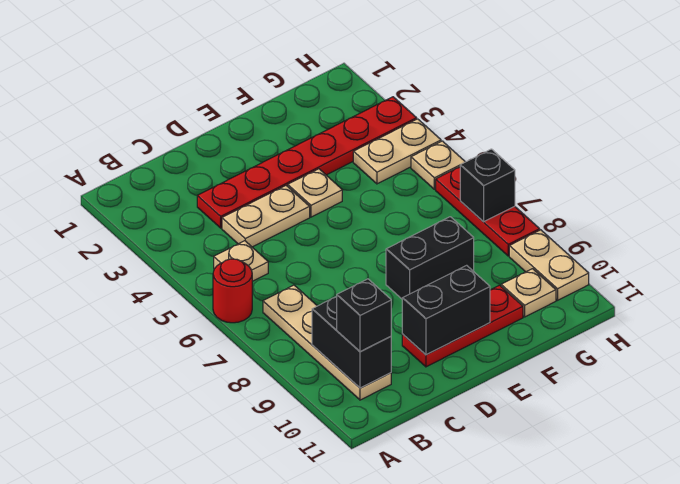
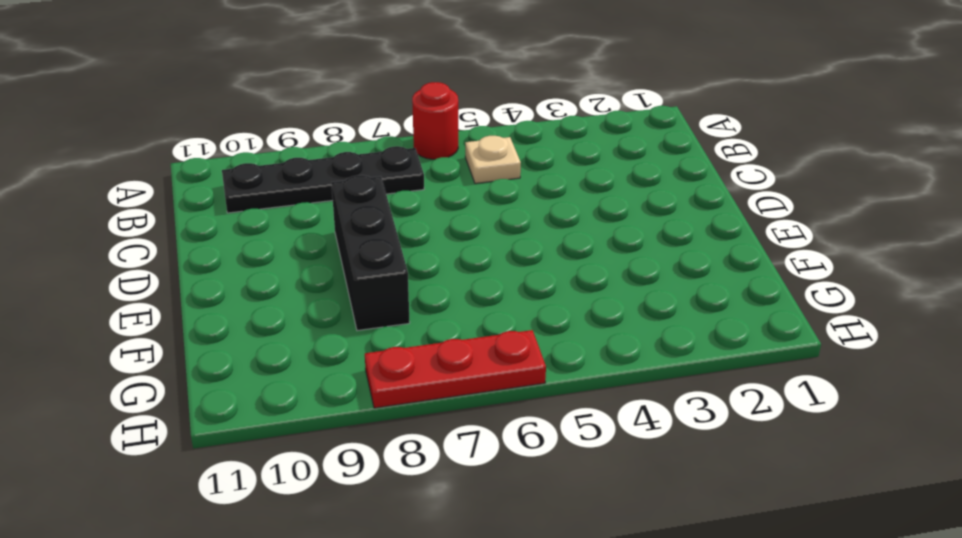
black plate B7:B10 level 1 -> tan plate B7:B10 level 1
black brick D8:F8 level 1 -> black brick E8:F8 level 1
none -> red plate C3:H3 level 1
none -> tan plate C4:D4 level 1
none -> red plate D10:F10 level 1

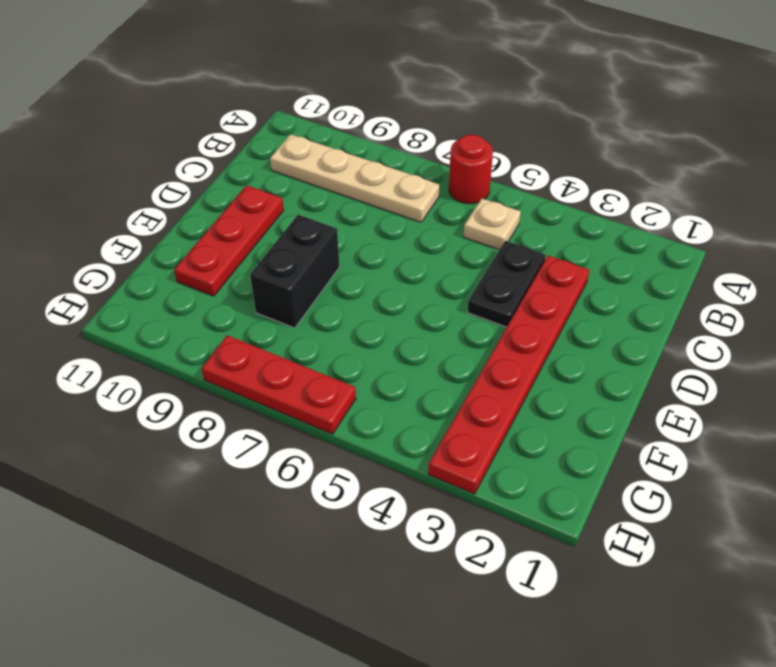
black plate C4:D4 level 1 -> tan plate C4:D4 level 1
none -> tan plate E4 level 1
none -> tan plate G4:H4 level 1
none -> tan plate G10 level 1

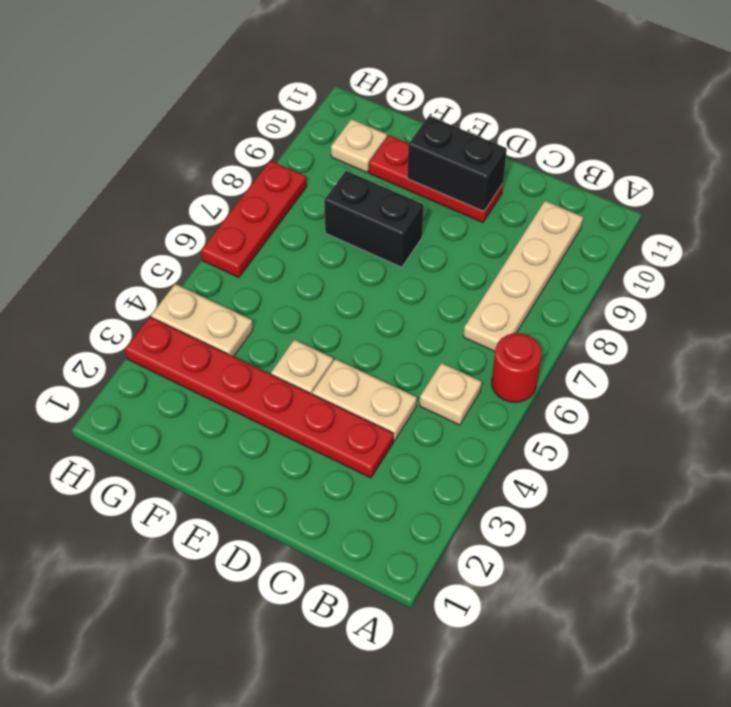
none -> tan plate H5 level 1
none -> tan plate H9:H10 level 1
none -> black brick B9:B10 level 2

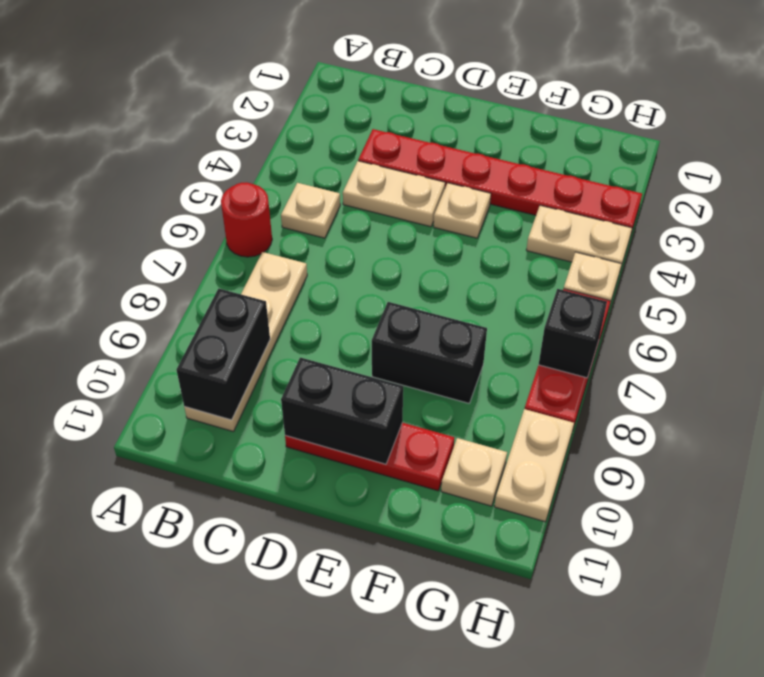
none -> black brick B10 level 3

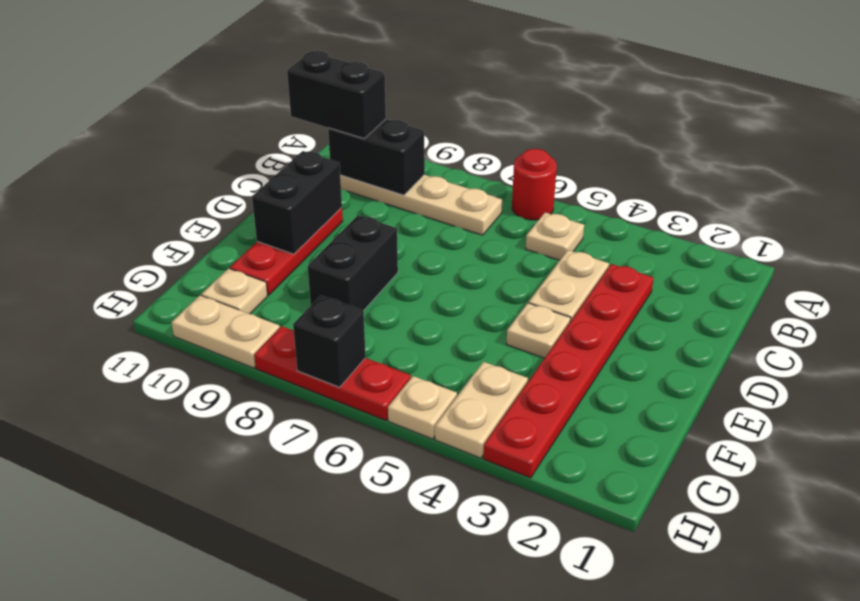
black brick B10:B11 level 3 -> black brick B10 level 3

